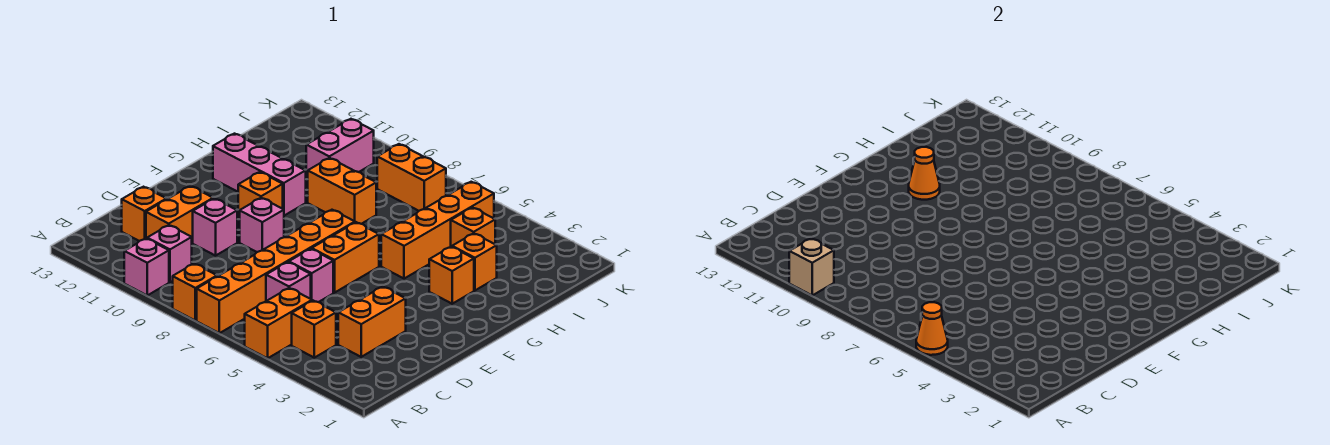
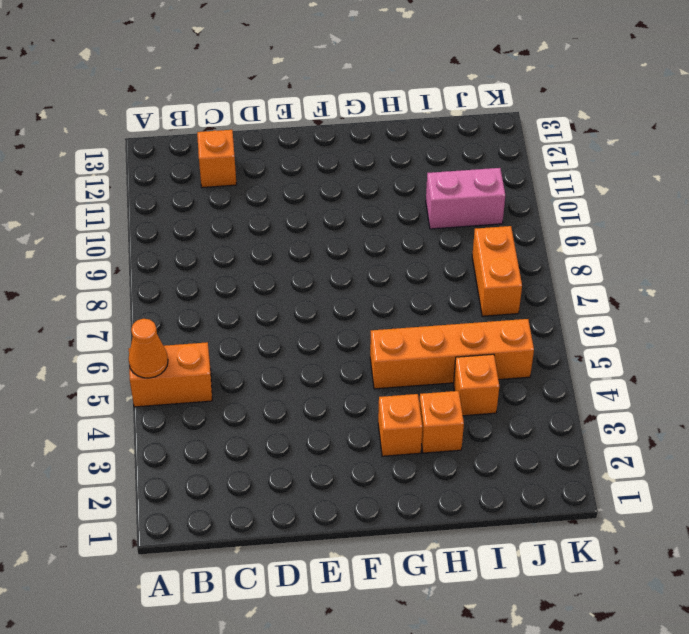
none -> orange brick A7:F7 level 1
none -> orange brick A8 level 1
none -> pink brick A10 level 1

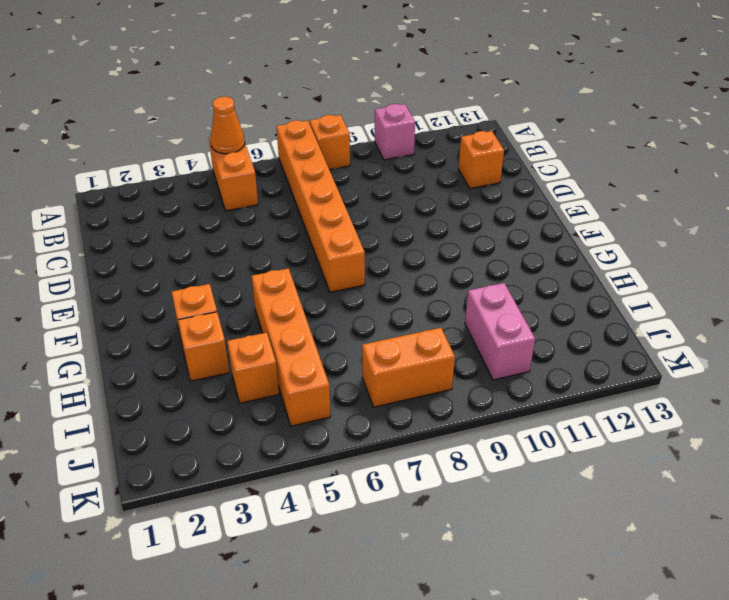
none -> orange brick B4 level 1
none -> pink brick B10 level 1
none -> orange brick C3:D3 level 1

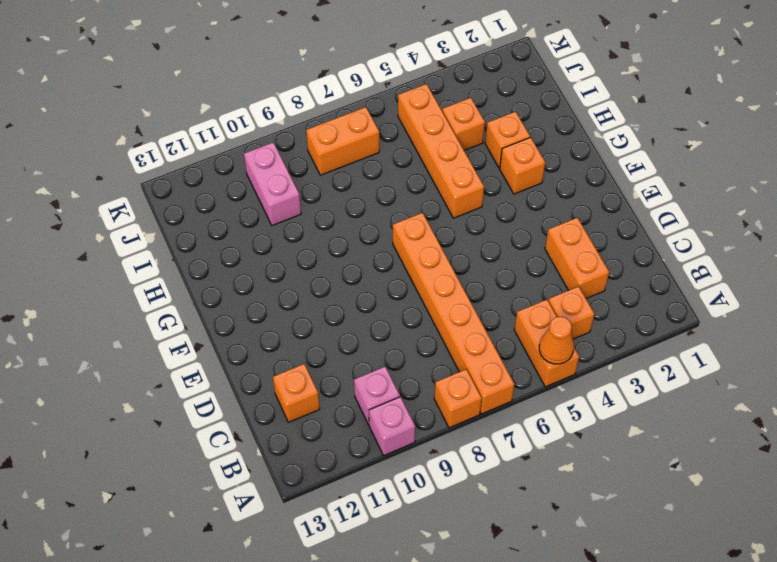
none -> pink brick C6 level 1
none -> orange brick C11:D11 level 1
none -> pink brick D6 level 1

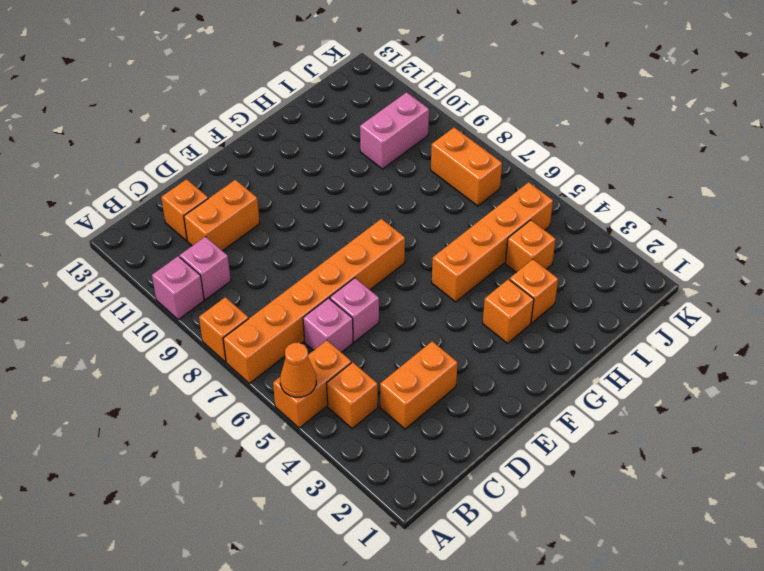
none -> pink brick D10 level 1
none -> orange brick E6:F6 level 1
none -> pink brick E9 level 1

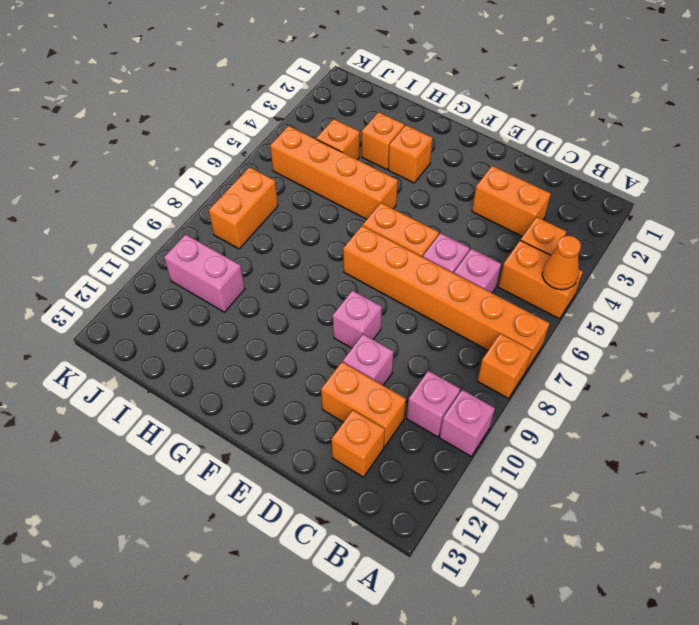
none -> orange brick F10 level 1
none -> pink brick G10:G12 level 1
none -> orange brick H8:H9 level 1

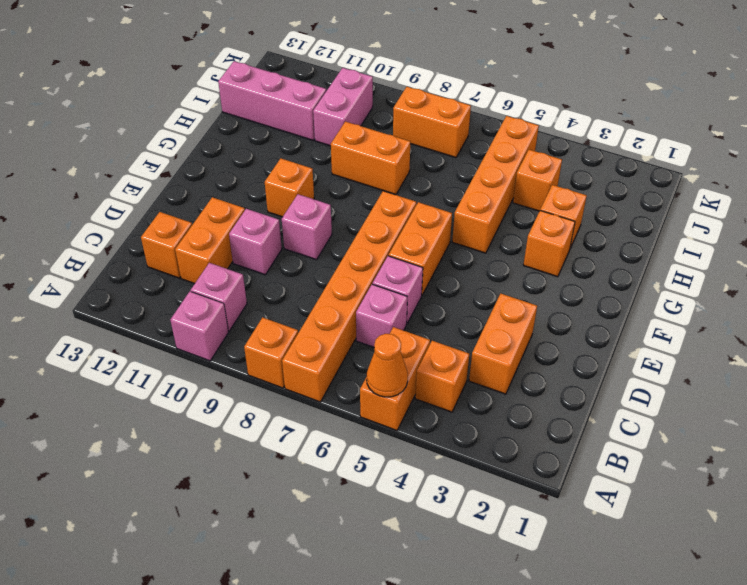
pink brick I11:I13 level 1 -> pink brick G10:G12 level 1
none -> tan brick A10 level 2
none -> orange cone G11 level 2

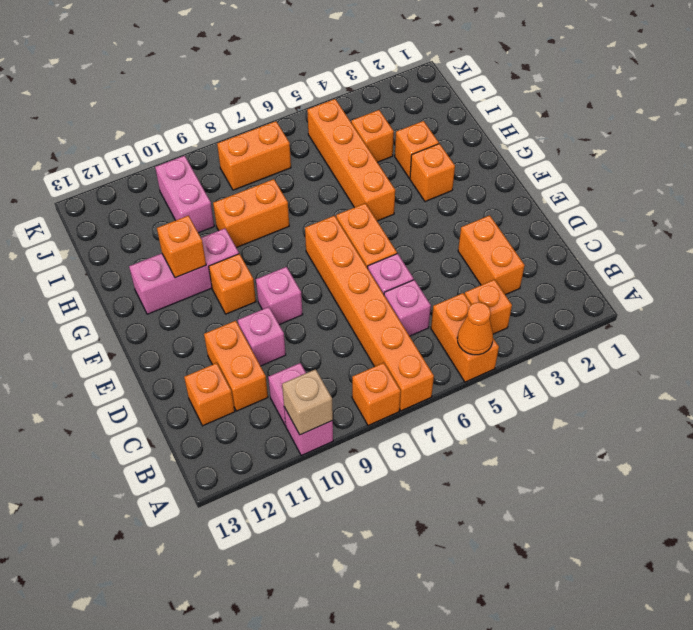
orange brick G11 level 2 -> orange cone G11 level 2

